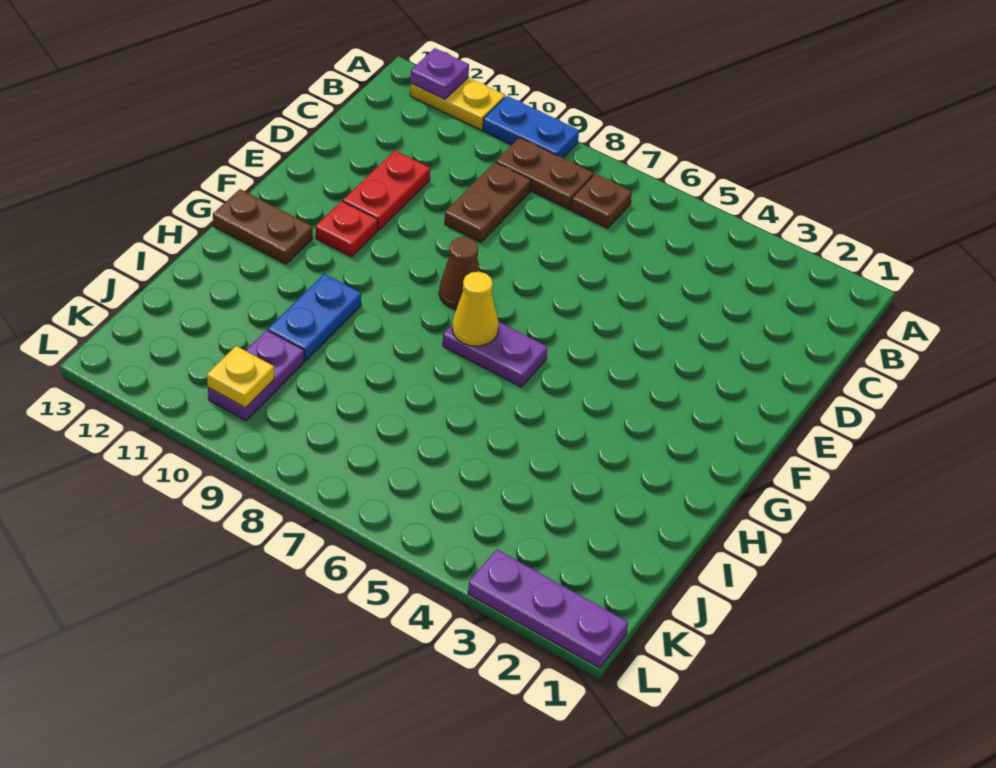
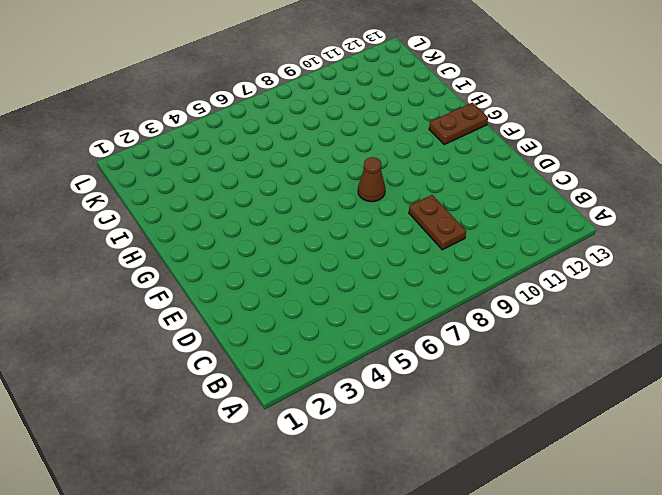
none -> blue plate A9:A10 level 1
none -> yellow plate A11:A12 level 1
none -> brown plate B7 level 1

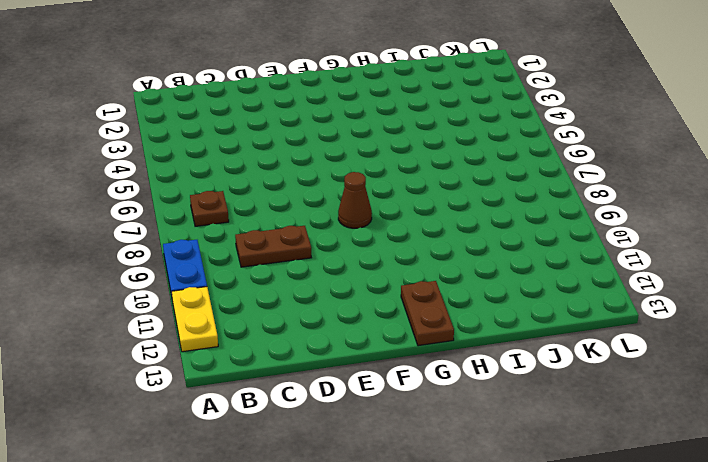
none -> brown plate B8:B9 level 1
none -> red plate D11:E11 level 1
none -> red plate F11 level 1

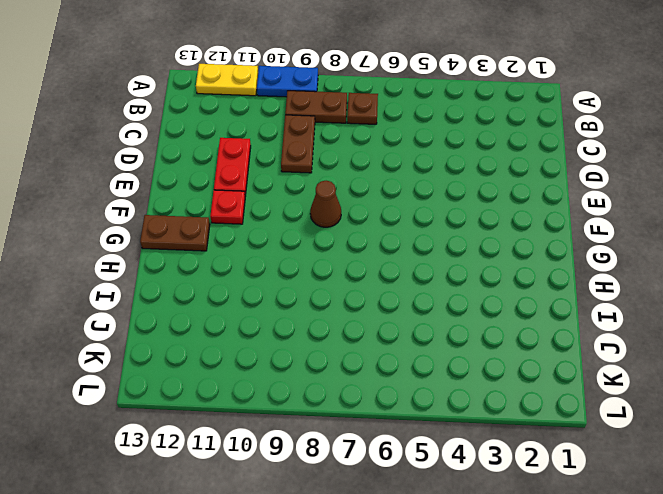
none -> purple plate G6:G7 level 1
none -> blue plate H10:I10 level 1
none -> purple plate J10:K10 level 1

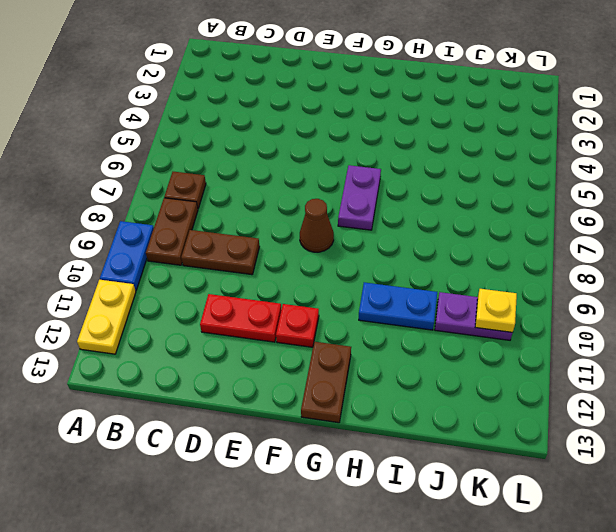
none -> purple plate L1:L3 level 1
none -> purple plate A12 level 2
none -> yellow cone G7 level 2

